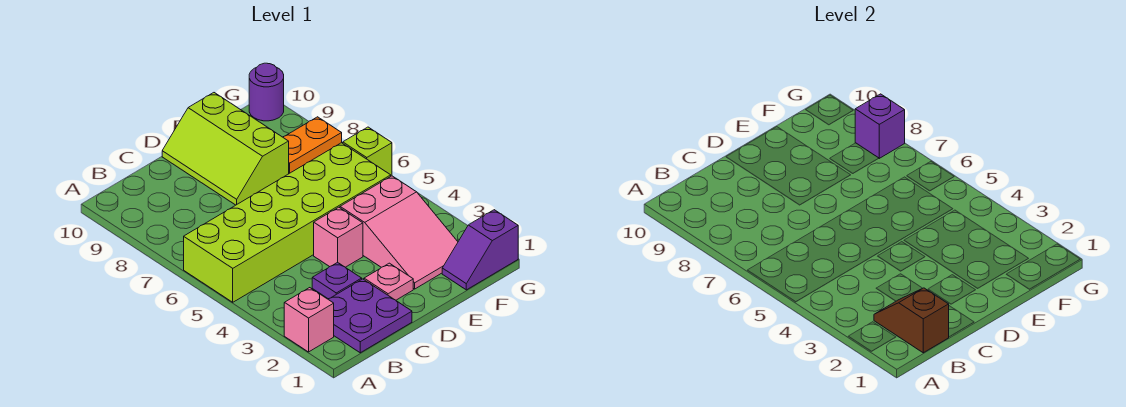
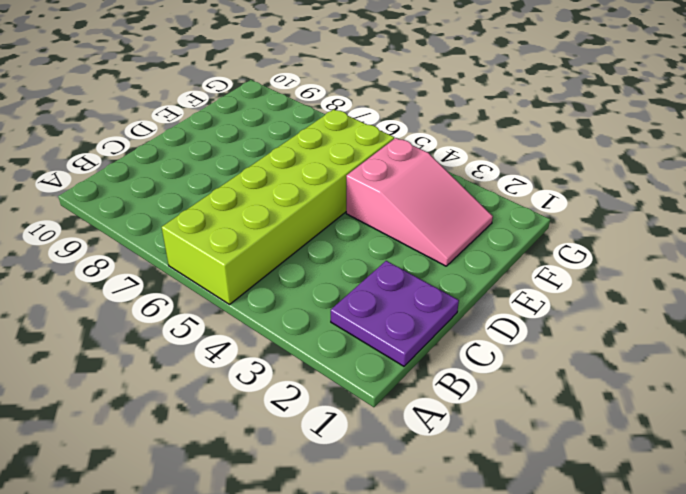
none -> pink brick A2 level 1
none -> purple plate C3 level 1
none -> pink plate D2 level 1

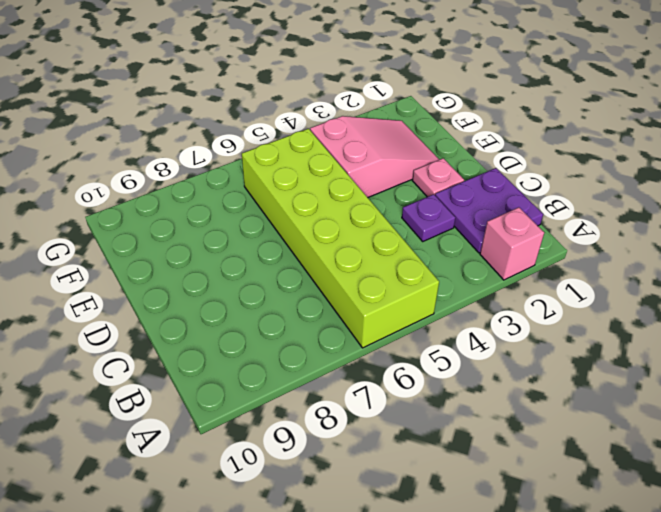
none -> pink brick D4 level 1
none -> lime slope D8:E10 level 1 top E
none -> purple slope F1:G1 level 1 top G

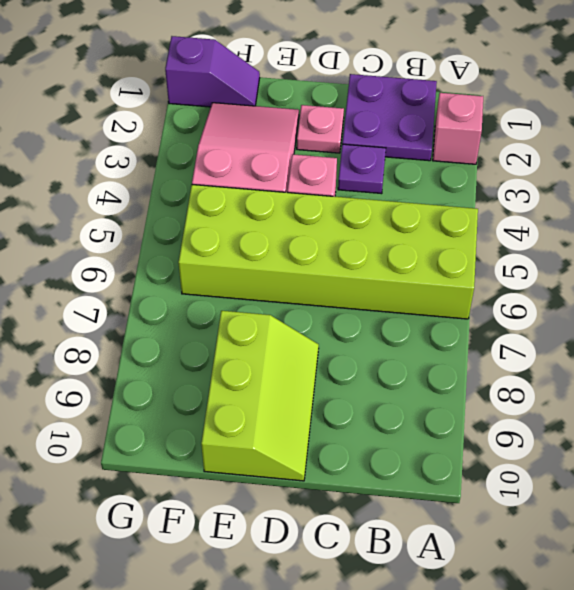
none -> orange plate F8:G8 level 1
none -> lime brick G6 level 1
none -> purple round brick G10 level 1

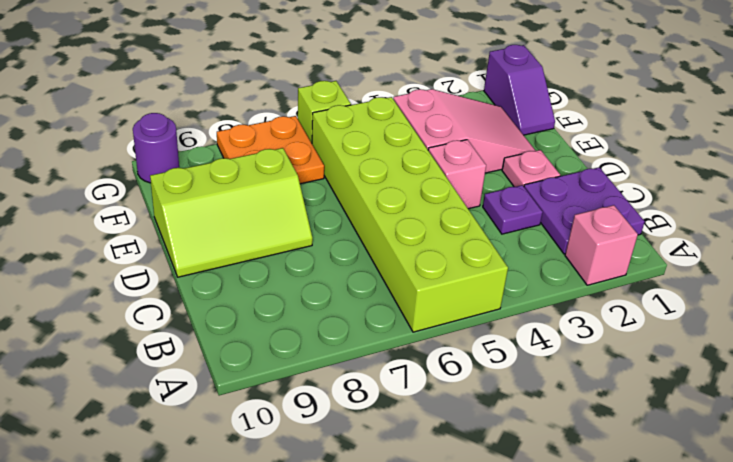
orange plate F7:G8 level 1 -> orange plate F8:G8 level 1
none -> brown slope B1:B2 level 2 top 1
none -> purple brick G8 level 2

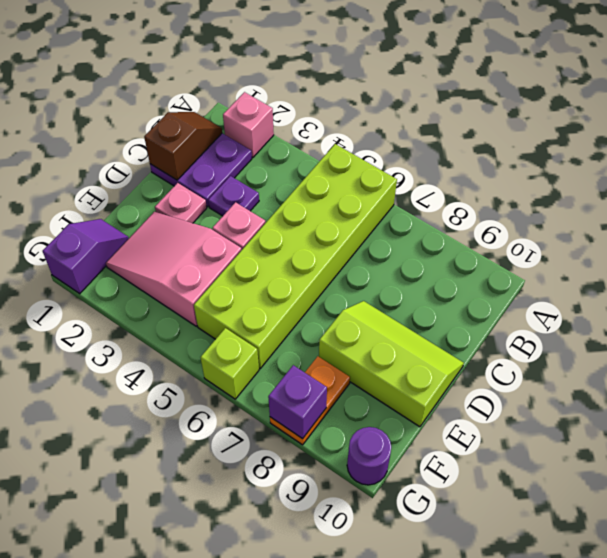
brown slope B1:C1 level 2 top C -> brown slope B1:B2 level 2 top 1

